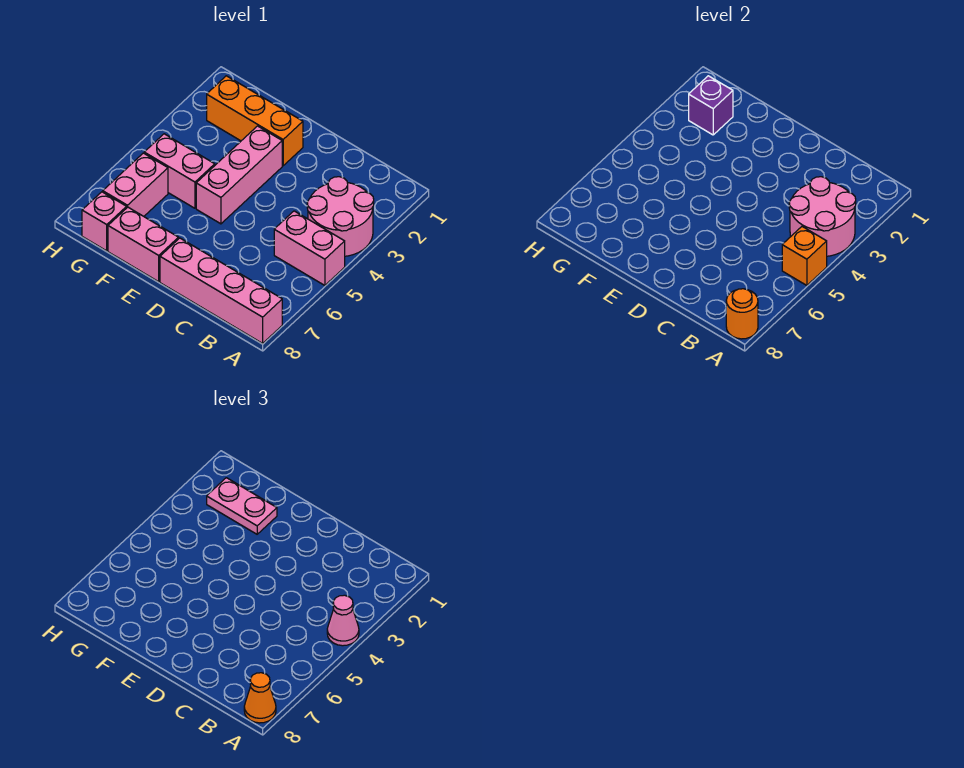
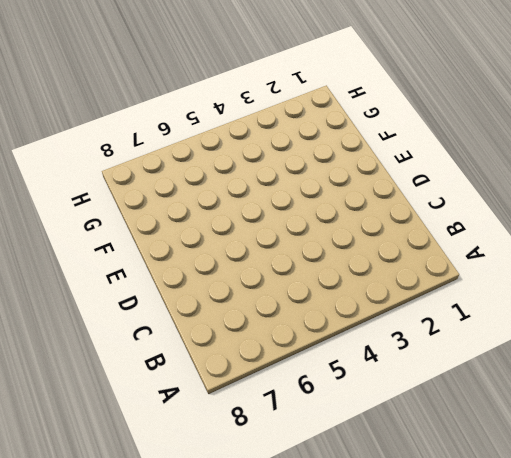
none -> pink round brick A3:B4 level 1
none -> pink brick A5:B5 level 1
none -> pink brick A8:D8 level 1

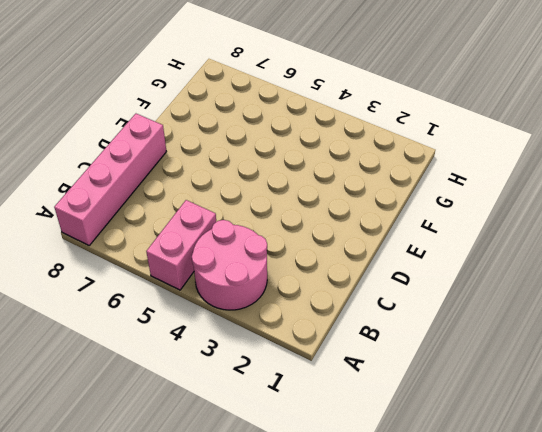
none -> orange brick E2:G2 level 1
none -> pink brick E3:E5 level 1
none -> pink brick E8:F8 level 1

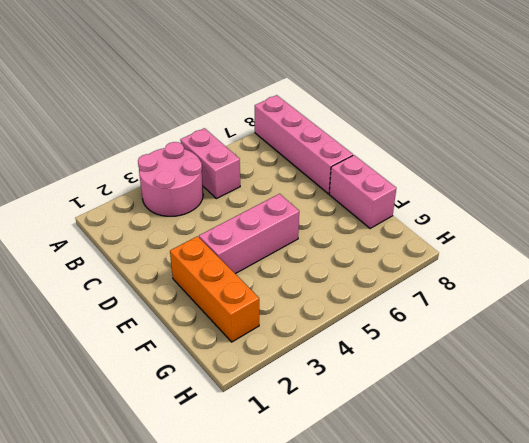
none -> pink brick F5:G5 level 1
none -> pink brick G6:G7 level 1
none -> pink brick G8 level 1

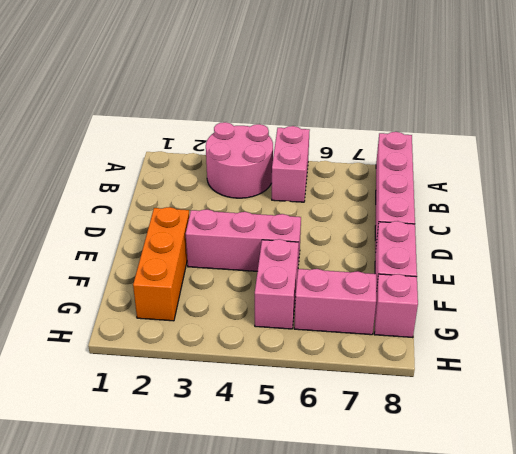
none -> pink round brick A3:B4 level 2
none -> orange brick A5 level 2
none -> orange round brick A8 level 2

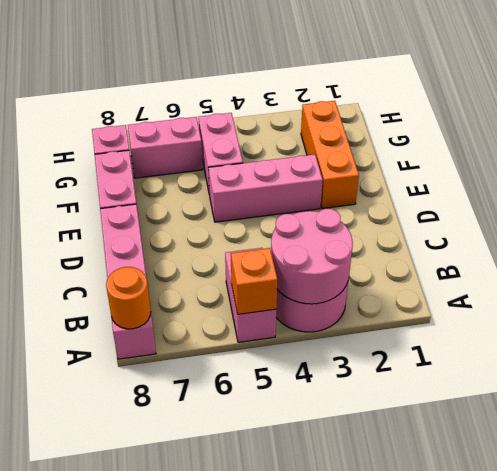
none -> purple brick G2 level 2
none -> pink cone A4 level 3
none -> orange cone A8 level 3

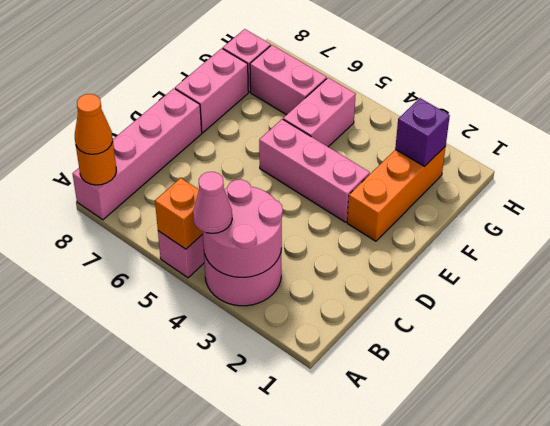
none -> pink plate F2:G2 level 3

